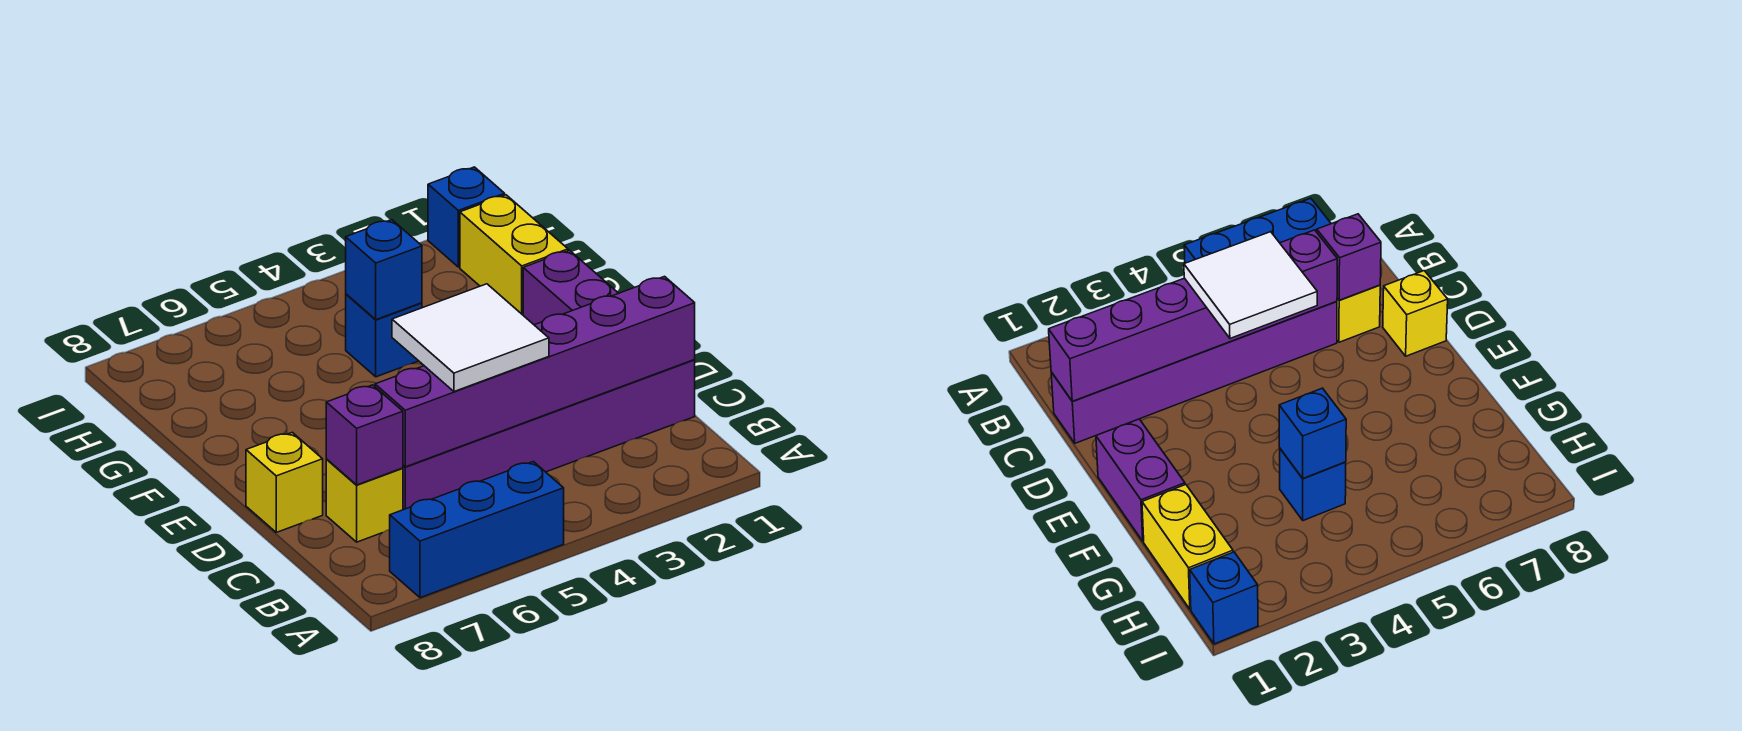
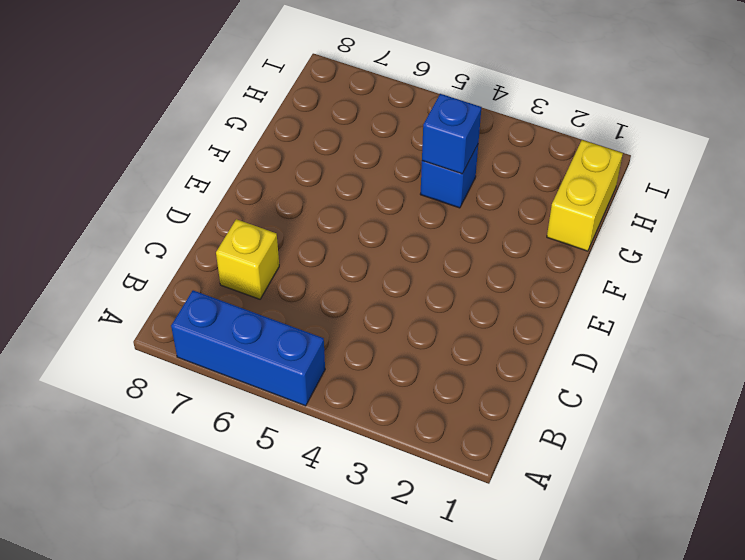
none -> purple brick C1:C6 level 1
none -> yellow brick D8 level 1
none -> purple brick E1:F1 level 1

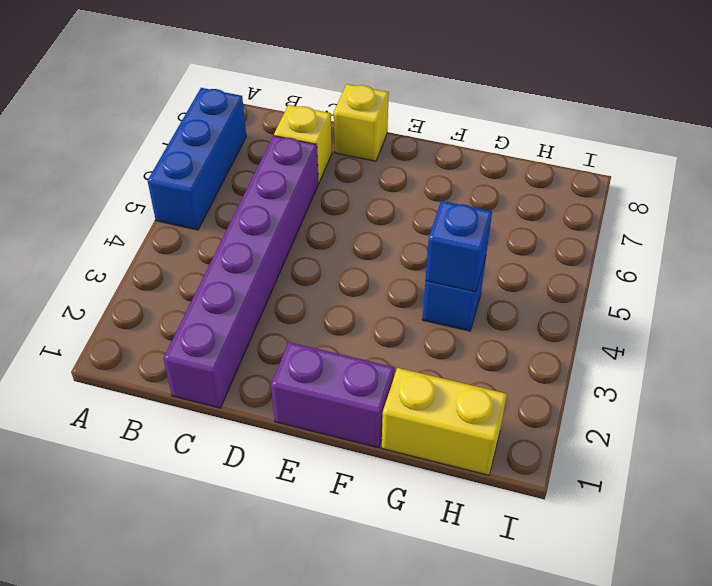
none -> blue brick I1 level 1
none -> purple brick C1:C6 level 2
none -> purple brick C7 level 2

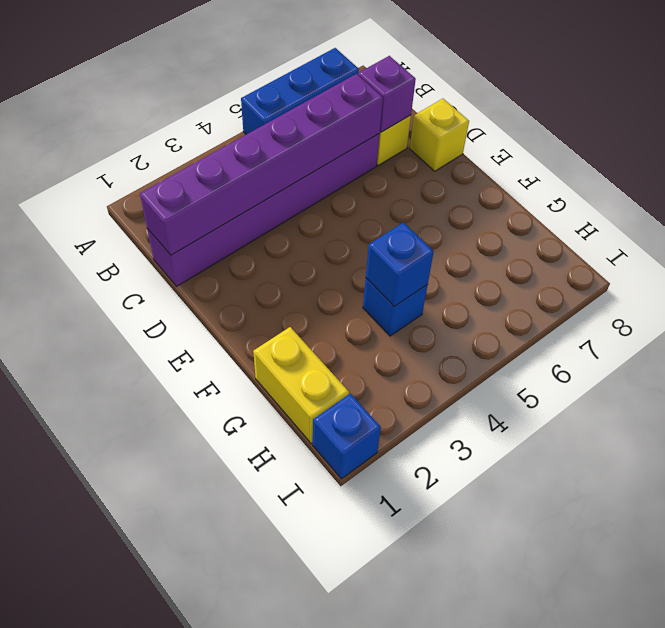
none -> purple brick E1:F1 level 1
none -> white tile C4:D5 level 3

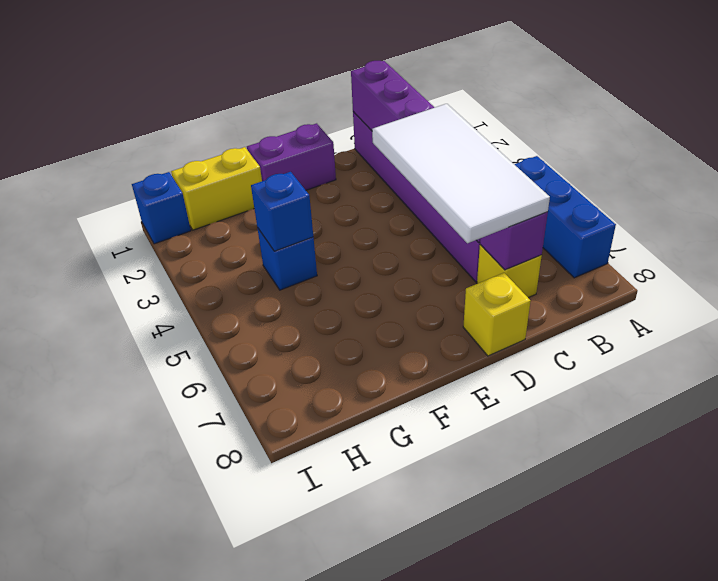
white tile C4:D7 level 3 -> white tile C4:D5 level 3

